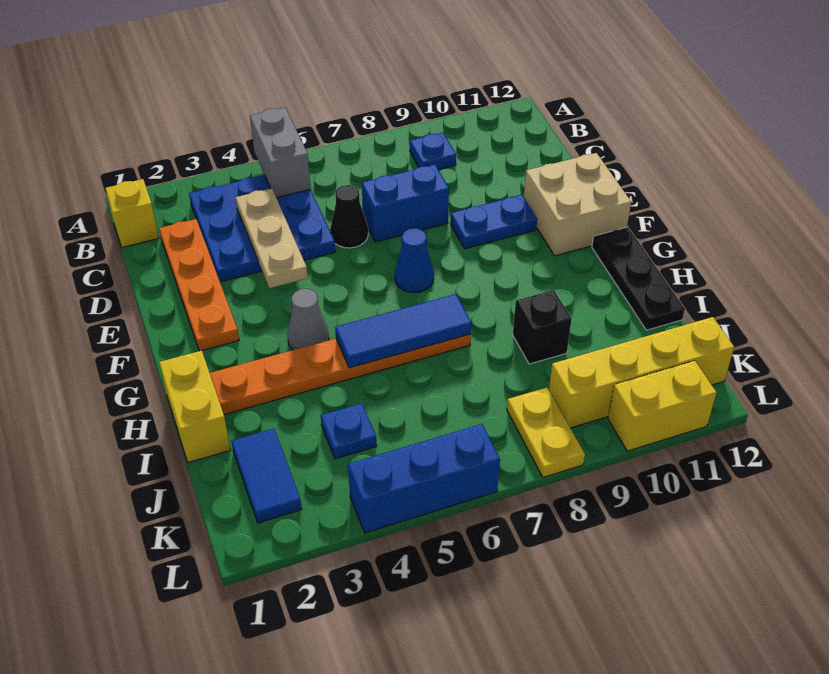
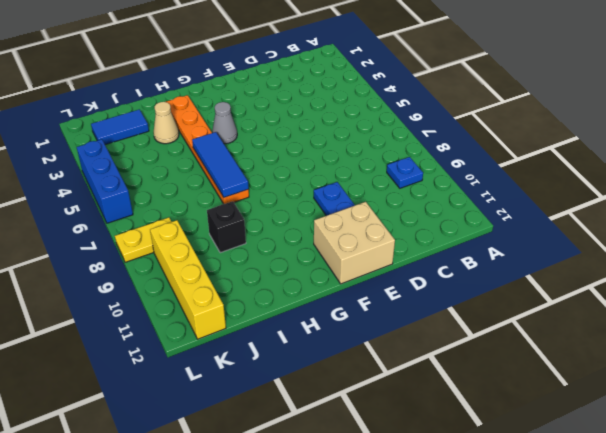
tan cone I3 level 1 -> none
none -> yellow brick B1 level 1
none -> blue plate B3:D5 level 1
none -> orange plate C2:F2 level 1

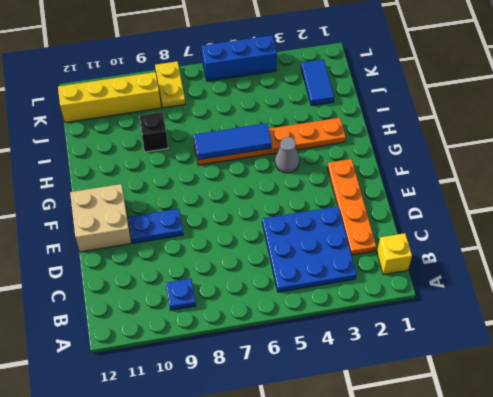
none -> black cone D6 level 1
none -> blue brick D7:D8 level 1
none -> blue cone F7 level 1

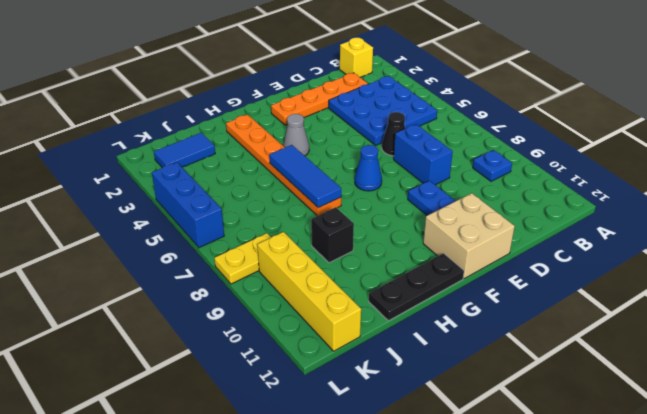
none -> yellow brick H1:I1 level 1
none -> blue plate J4 level 1
none -> yellow brick L10:L11 level 1

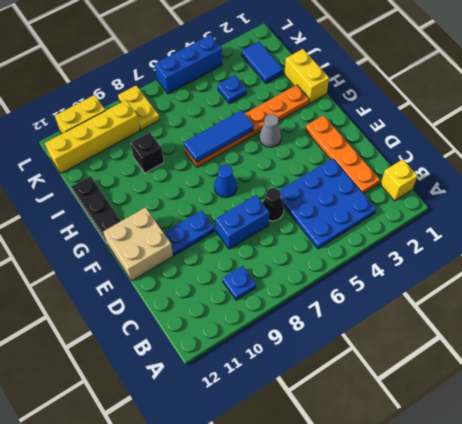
none -> grey brick A5:B5 level 2
none -> tan plate C4:E4 level 2

